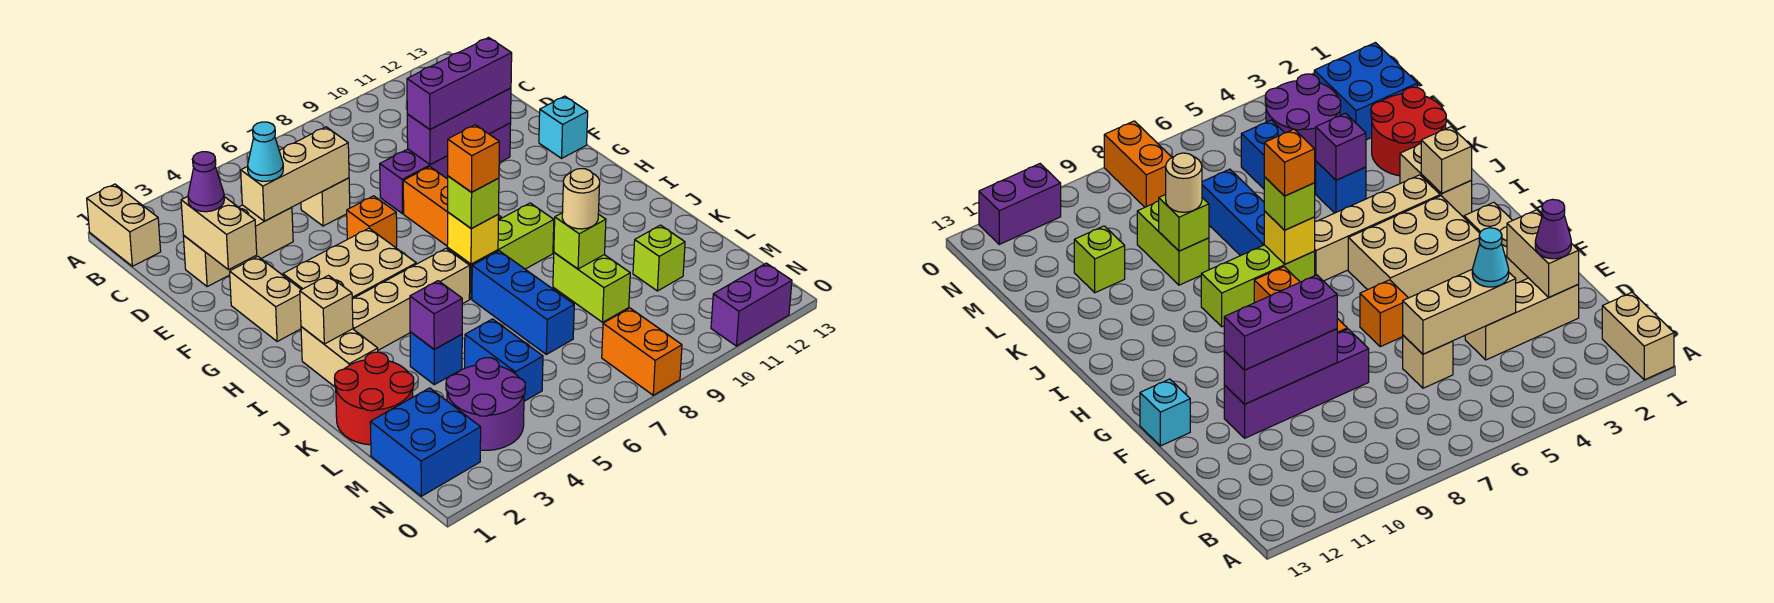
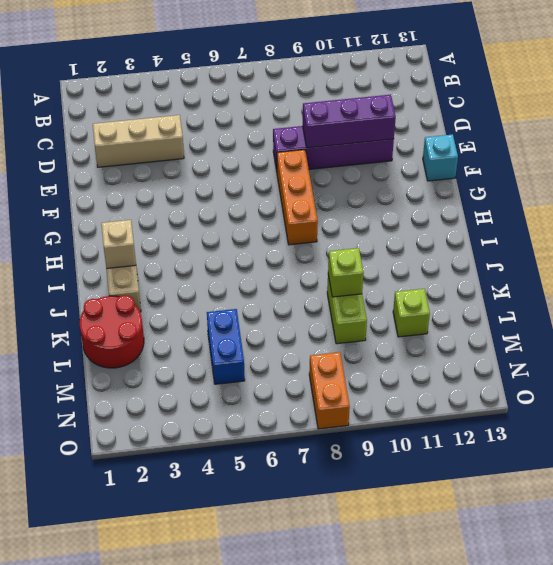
none -> tan brick A1:B1 level 1
none -> tan brick D6 level 1
none -> tan brick F2:G2 level 1
none -> orange brick F6 level 1

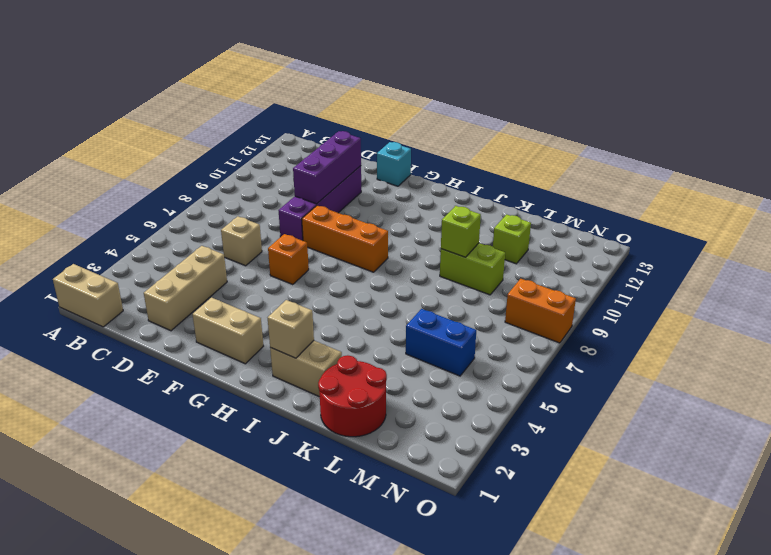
none -> tan brick G3:H5 level 1
none -> tan brick I3:I6 level 1
none -> lime brick I7:I9 level 1
none -> blue brick J7:L7 level 1

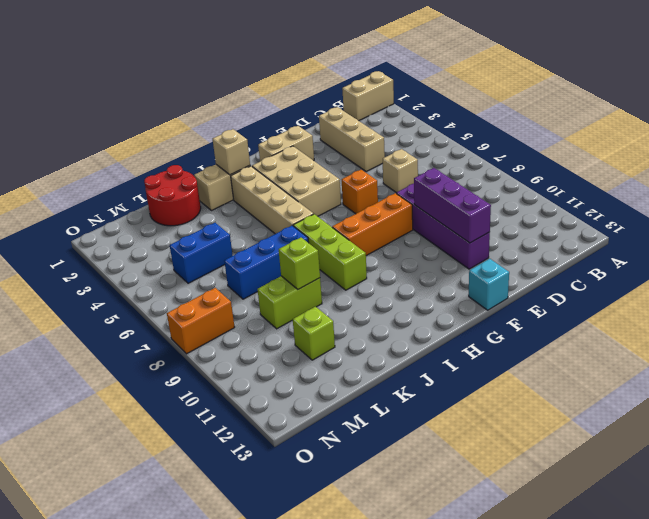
none -> blue brick K4 level 1
none -> blue brick M1:N2 level 1
none -> purple round brick M3:N4 level 1
none -> purple brick O11:O12 level 1

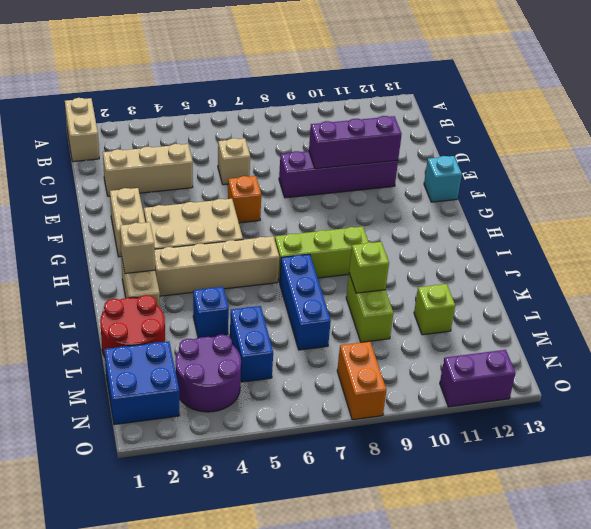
none -> orange brick F8:H8 level 1
none -> tan brick D2:E2 level 2
none -> tan brick D4:D6 level 2
none -> yellow brick I7 level 2

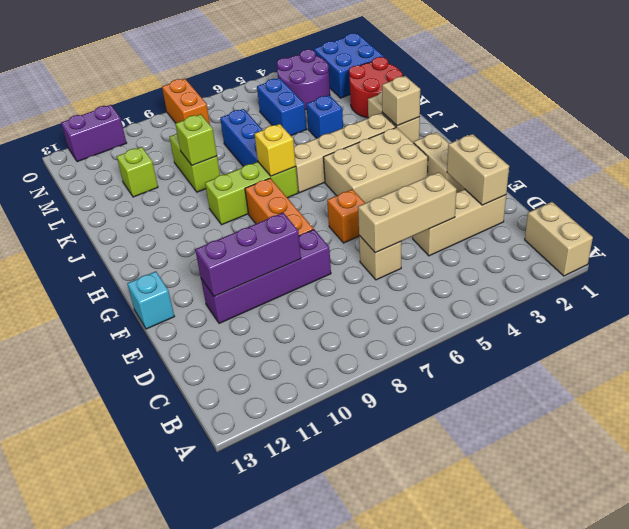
none -> purple brick K4 level 2
none -> purple cone D2 level 3
none -> cyan cone D4 level 3
none -> purple brick E9:E11 level 3

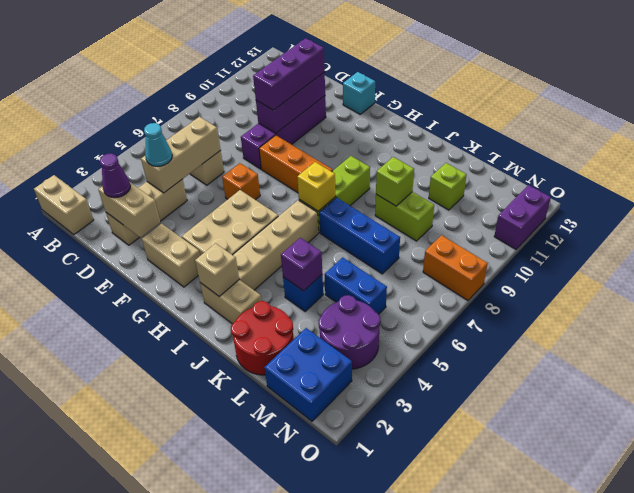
none -> lime brick I7 level 3
none -> tan round brick K9 level 3
none -> orange brick I7 level 4

